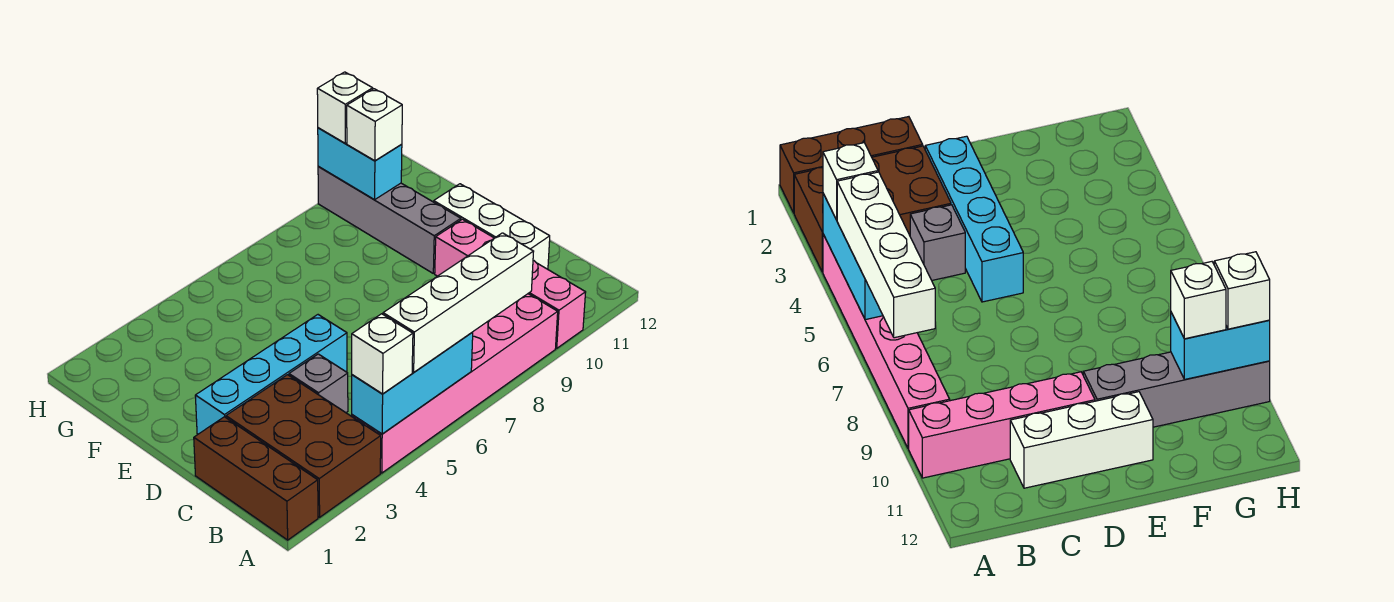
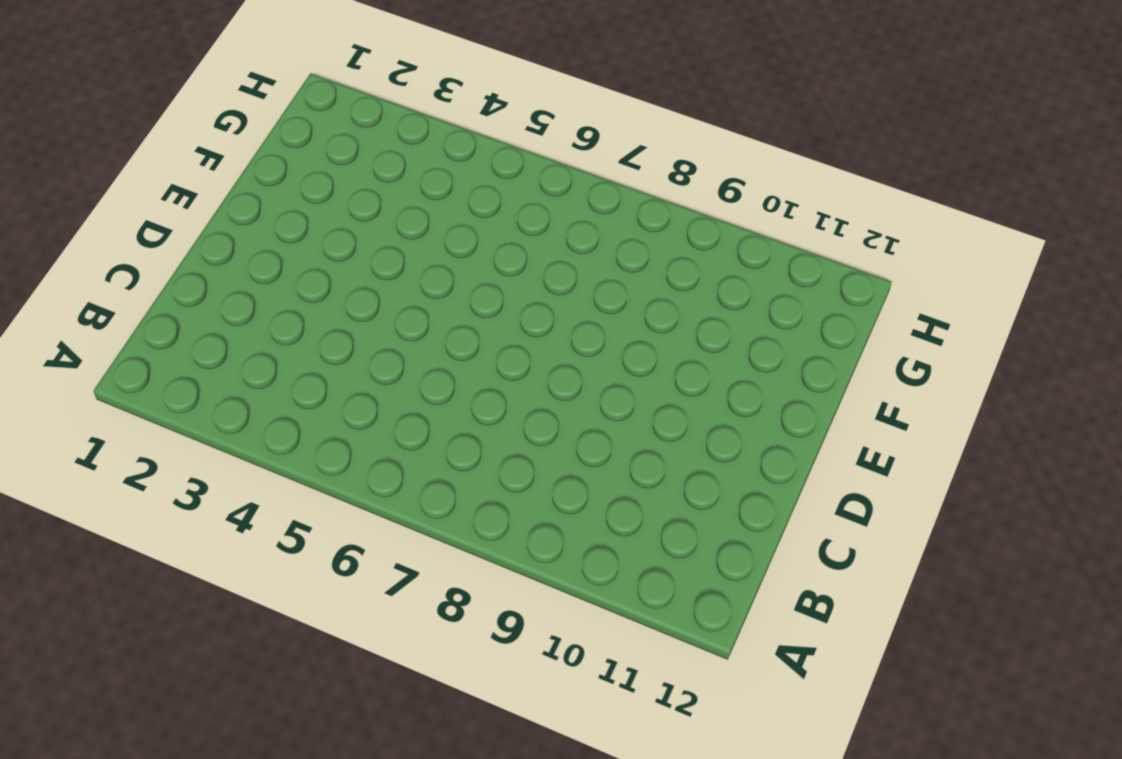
none -> brown brick A1:C1 level 1
none -> brown brick A2:C3 level 1
none -> pink brick A4:A9 level 1

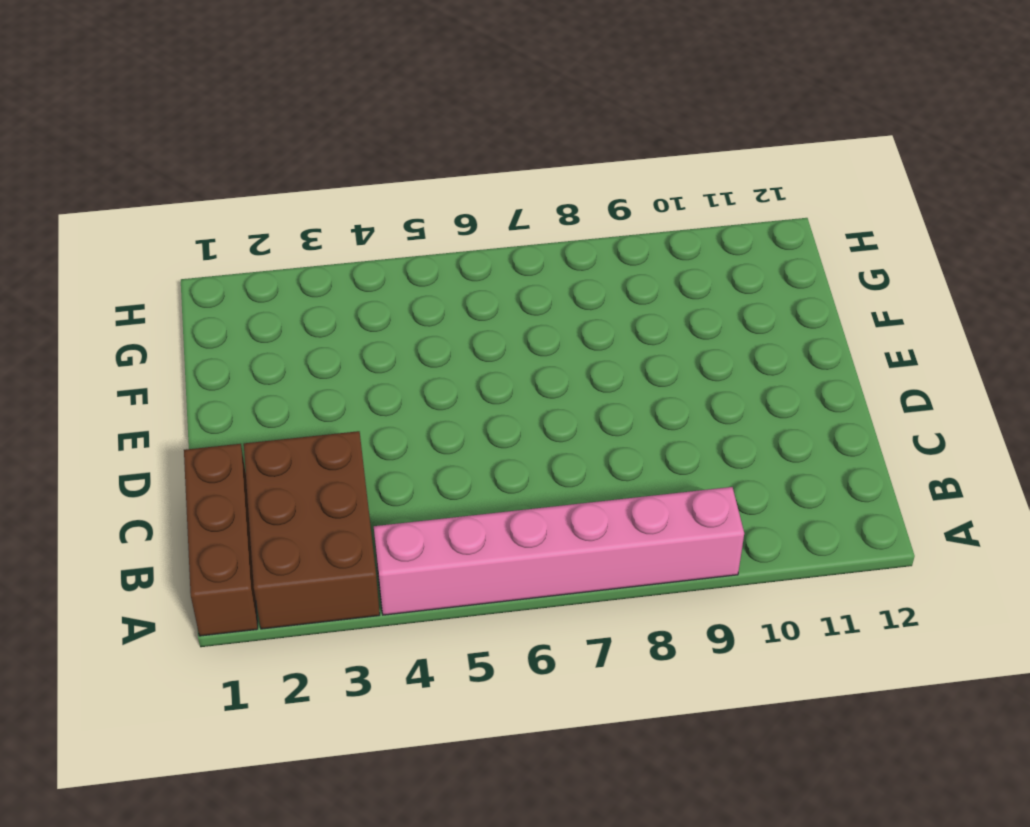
none -> pink brick A10:D10 level 1
none -> grey brick C4 level 1
none -> white brick C11:E11 level 1

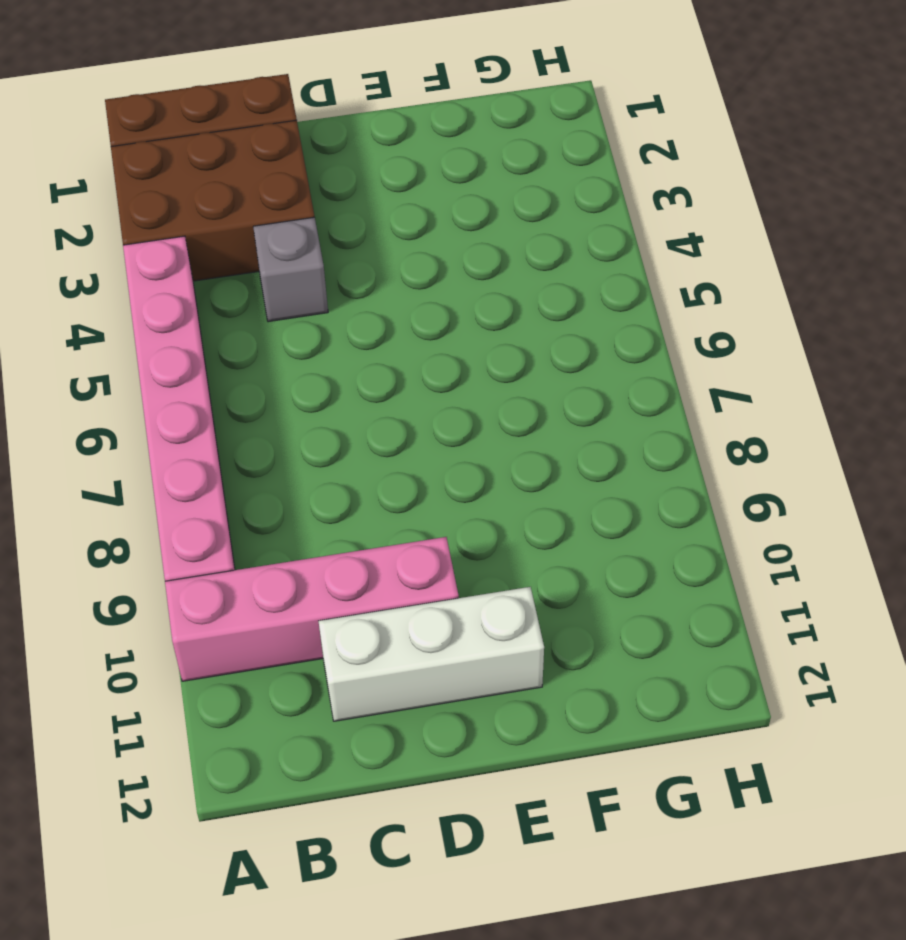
none -> cyan brick D2:D5 level 1
none -> grey brick E10:H10 level 1
none -> cyan brick A4:A6 level 2

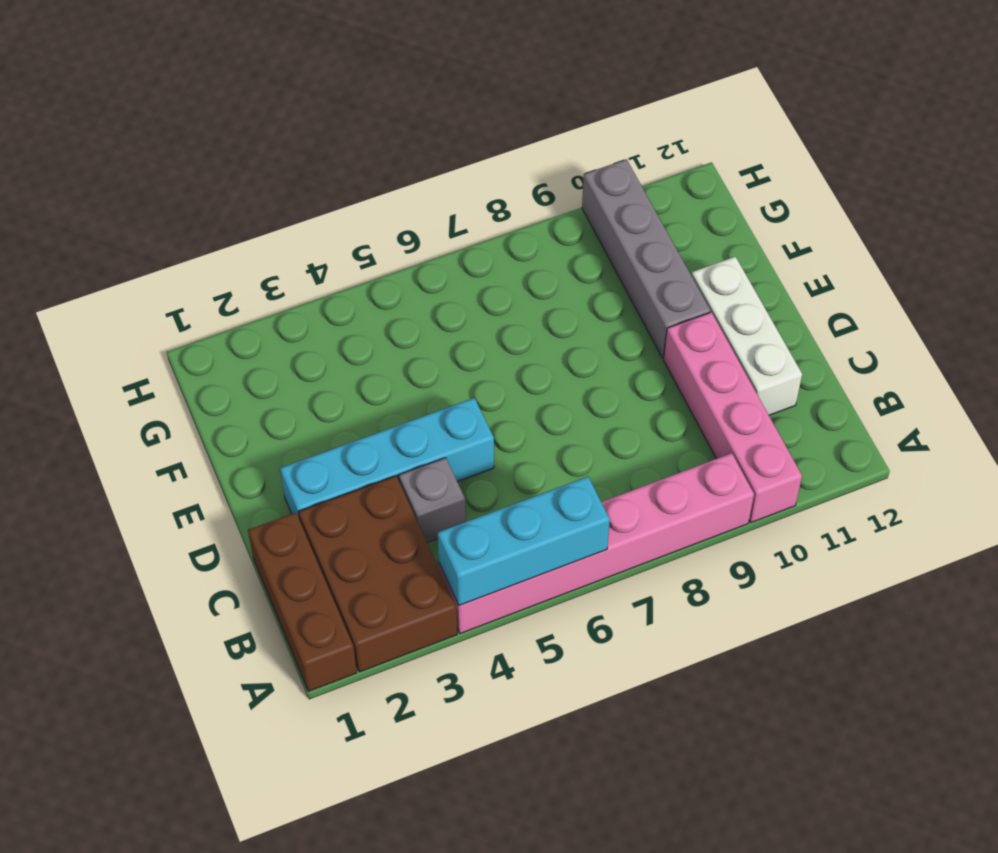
none -> cyan brick G10:H10 level 2
none -> white brick A4 level 3
none -> white brick A5:A8 level 3

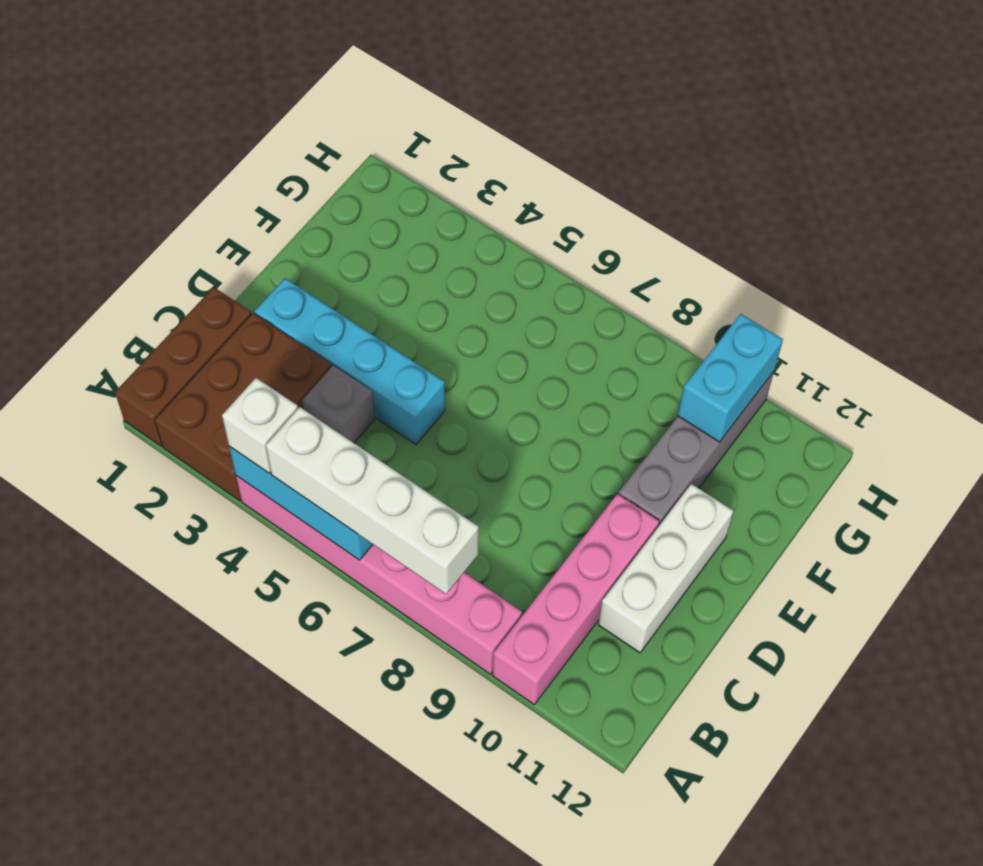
none -> white brick G10 level 3
none -> white brick H10 level 3

